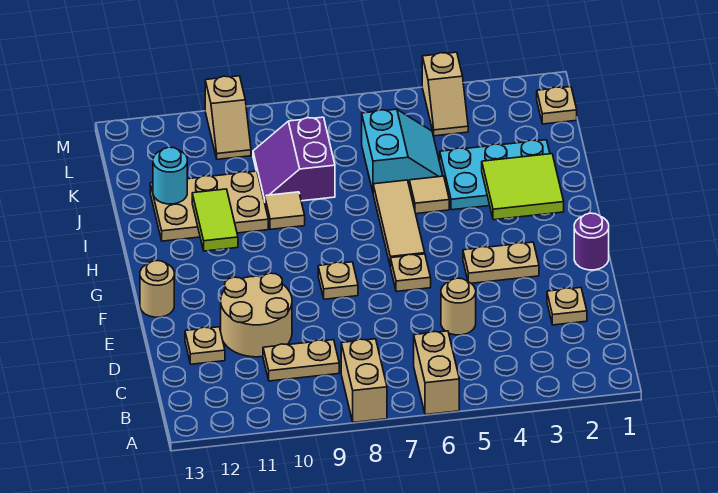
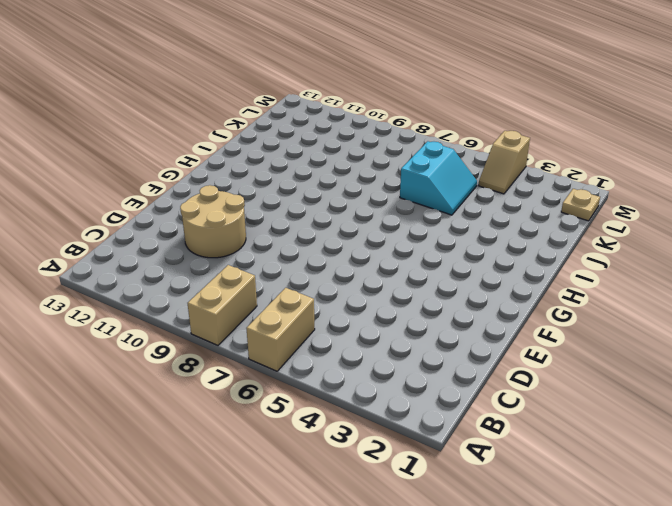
none -> tan plate C9:C10 level 1
none -> tan plate D2 level 1
none -> tan round brick D5 level 1

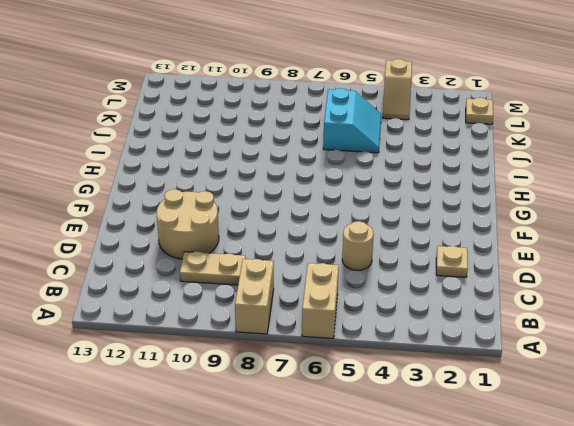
none -> tan plate D12 level 1
none -> purple round brick F1 level 1
none -> tan plate F3:F4 level 1

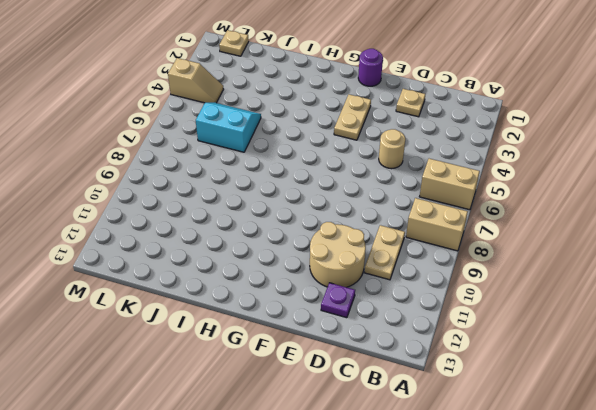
purple plate D12 level 1 -> tan plate D12 level 1
none -> tan plate F6 level 1
none -> tan plate F8 level 1
none -> tan round brick F13 level 1

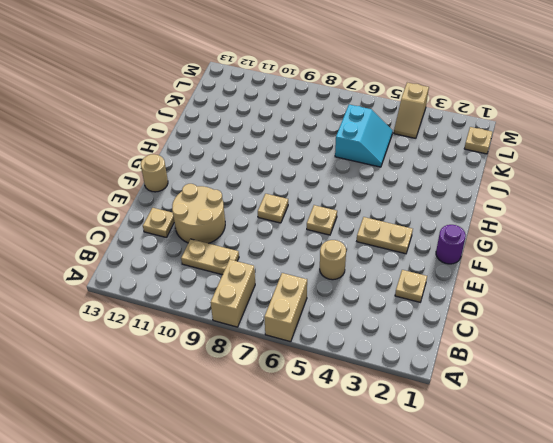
none -> tan tile G6:I6 level 1
none -> cyan plate I2:J4 level 1
none -> tan tile I5 level 1

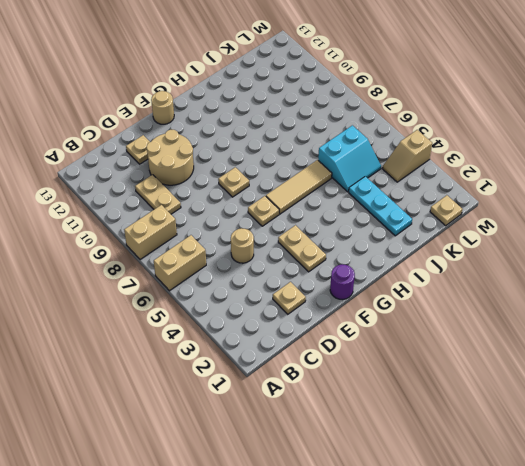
cyan plate J2:J4 level 1 -> cyan plate I2:J4 level 1
none -> tan tile I5 level 1
none -> tan tile I9 level 1
none -> tan plate I10:J12 level 1

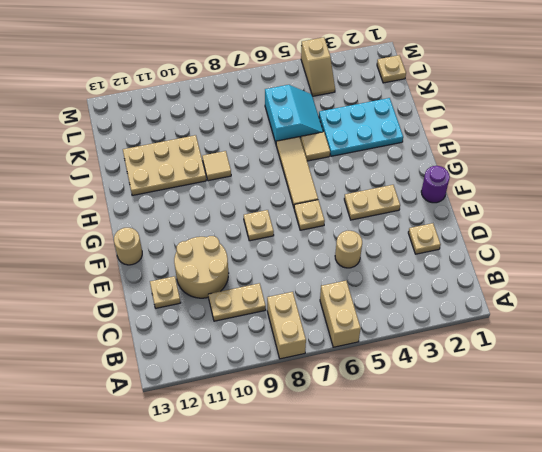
none -> purple slope J8:K9 level 1 top 8
none -> tan slope L10:M10 level 1 top M
none -> lime tile H2:I3 level 2

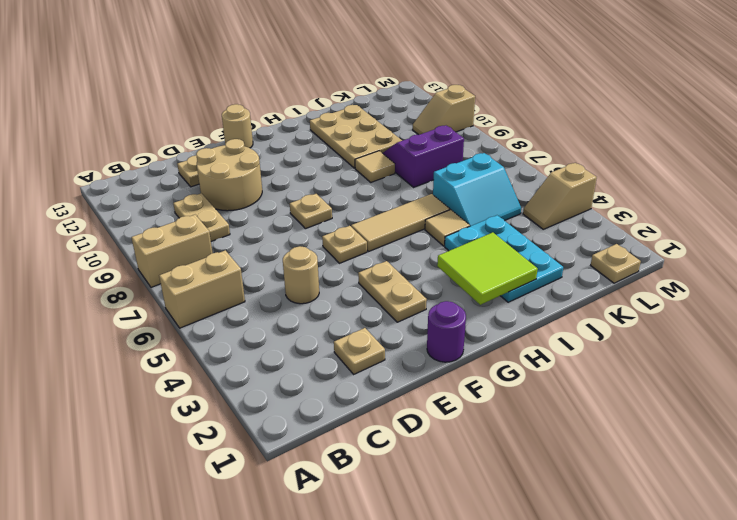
none -> lime tile H11:I11 level 2
none -> cyan round brick J12 level 2

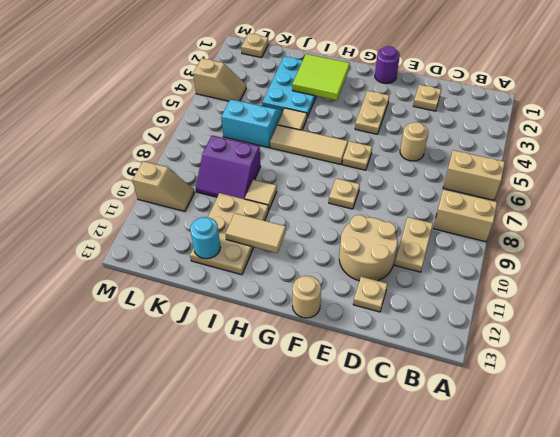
tan tile H11:I11 level 2 -> lime tile H11:I11 level 2

